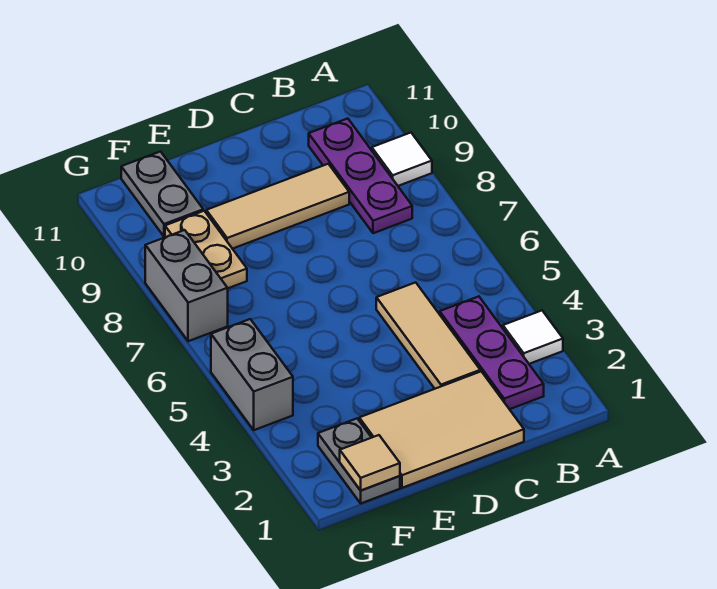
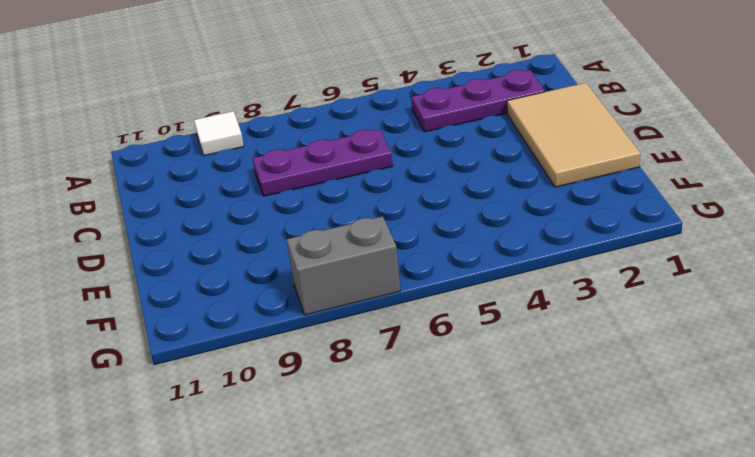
purple plate C6:C8 level 1 -> purple plate B8:B10 level 1
none -> white tile A3 level 1
none -> tan tile C3:C5 level 1
none -> tan tile C9:E9 level 1

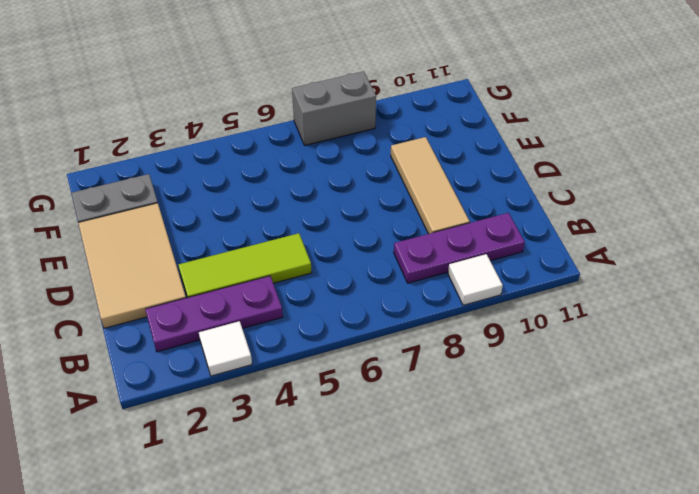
lime tile C3:C5 level 1 -> tan tile C3:C5 level 1
none -> tan plate F8:F9 level 1
none -> grey plate F10:F11 level 1
none -> grey brick G4:G5 level 1

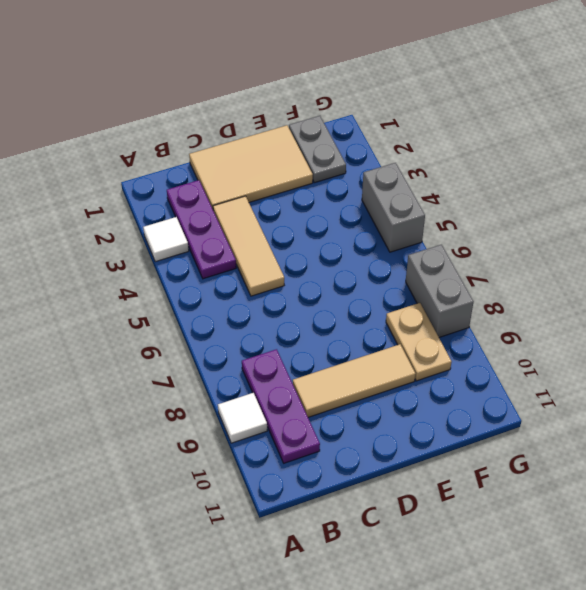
none -> grey plate F10:F11 level 1
none -> tan tile F1 level 2

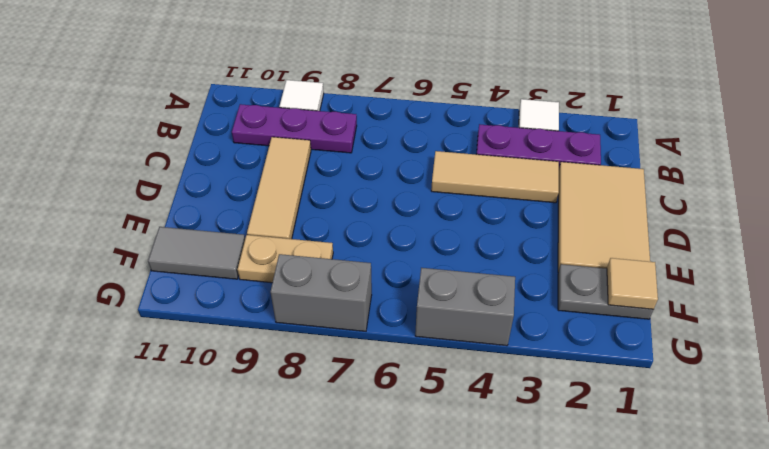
grey tile F10:F11 level 1 -> grey plate F10:F11 level 1

